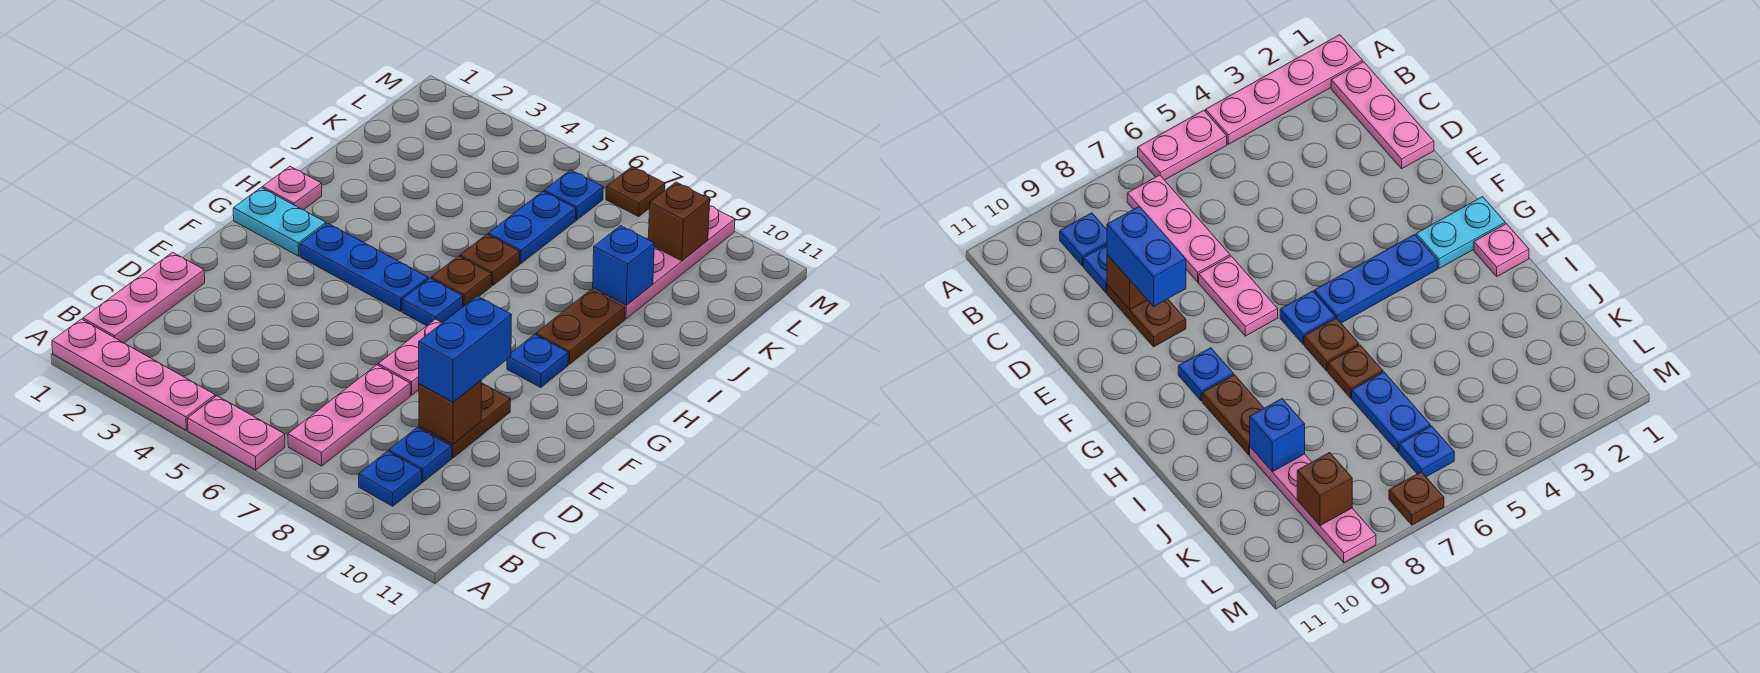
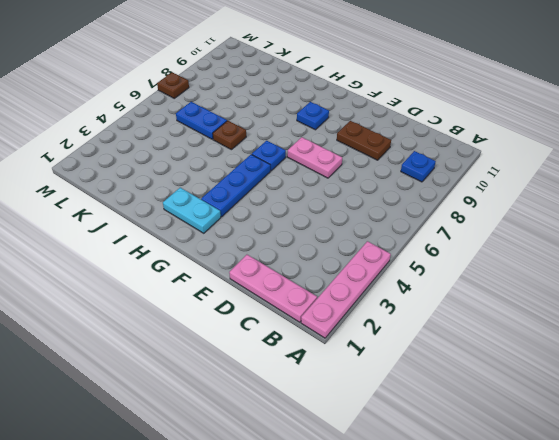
cyan plate G2:H2 level 1 -> cyan plate G1:G2 level 1
none -> pink plate A5:A6 level 1
none -> pink plate B7:D7 level 1
none -> blue plate C9 level 1

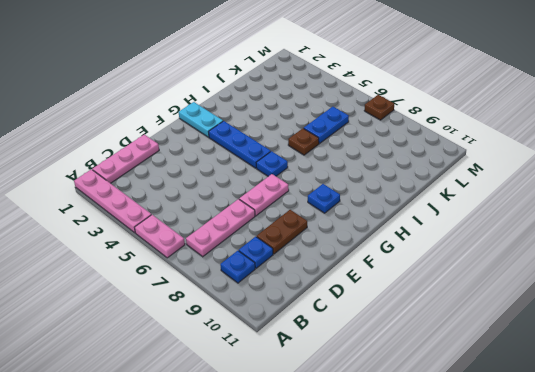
none -> pink plate H1 level 1
none -> brown plate H6 level 1
none -> brown plate H9:I9 level 1

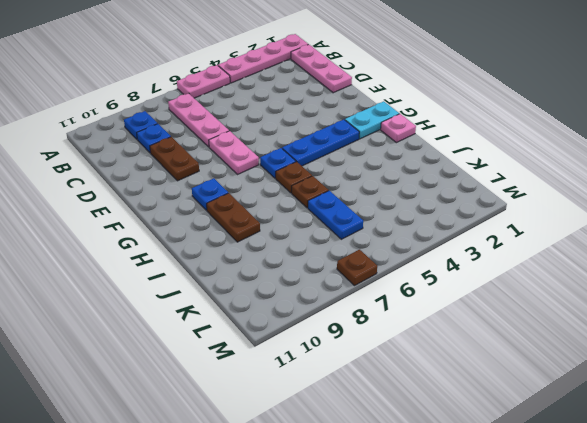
none -> pink plate J9:M9 level 1
none -> blue plate L6 level 1
none -> brown brick D9 level 2

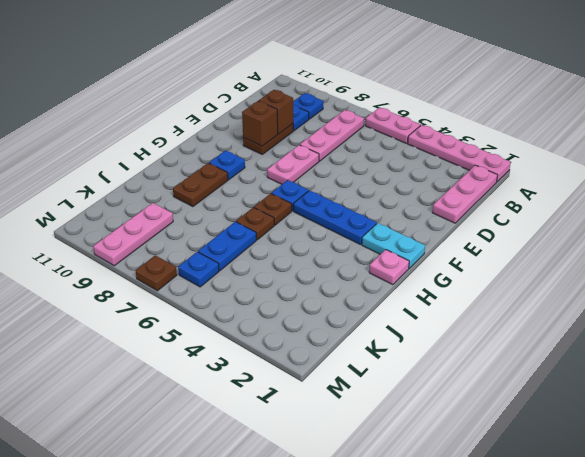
brown brick E9 level 2 -> brown brick L9 level 2
pink plate K9:M9 level 1 -> pink plate J9:M9 level 1
none -> blue brick J9 level 2
none -> blue brick D9:E9 level 3

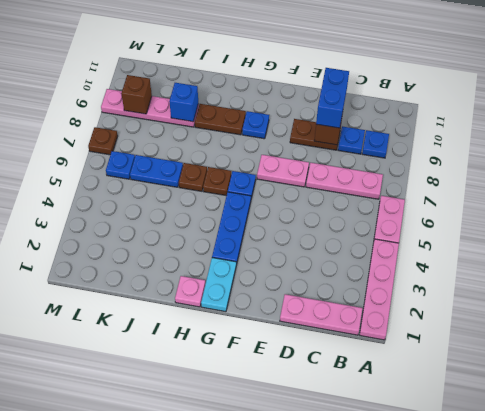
blue brick D9:D10 level 3 -> blue brick D9:E9 level 3

